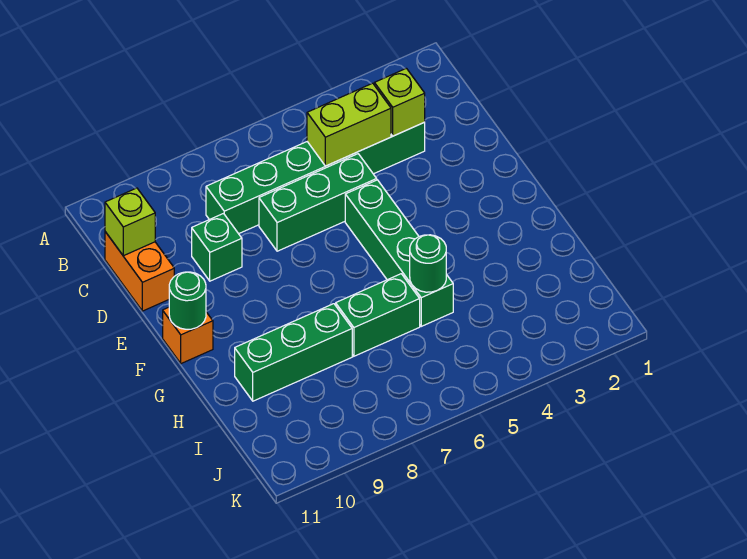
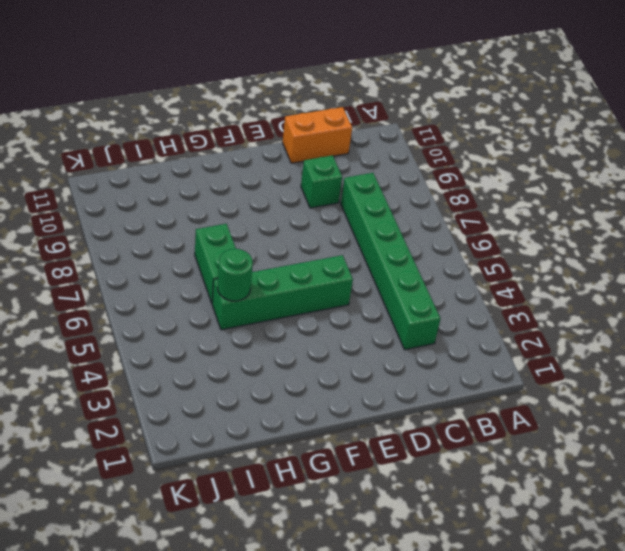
none -> green brick D5:D7 level 1
none -> orange brick F11 level 1
none -> green brick H8:H10 level 1

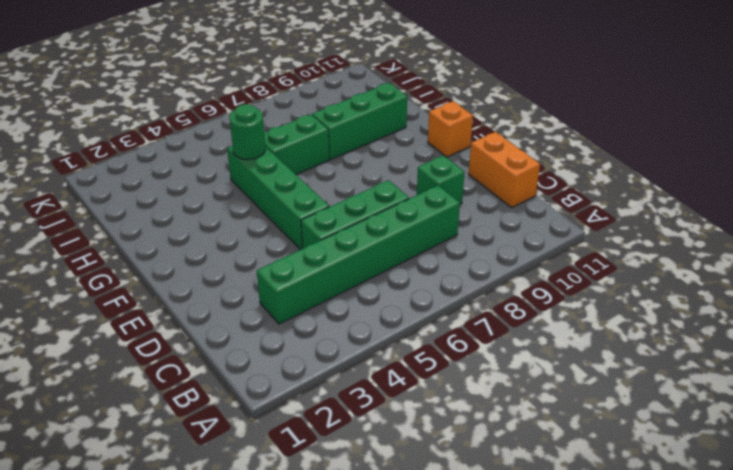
none -> lime brick C3 level 2
none -> lime brick C4:C5 level 2
none -> lime brick C11 level 2

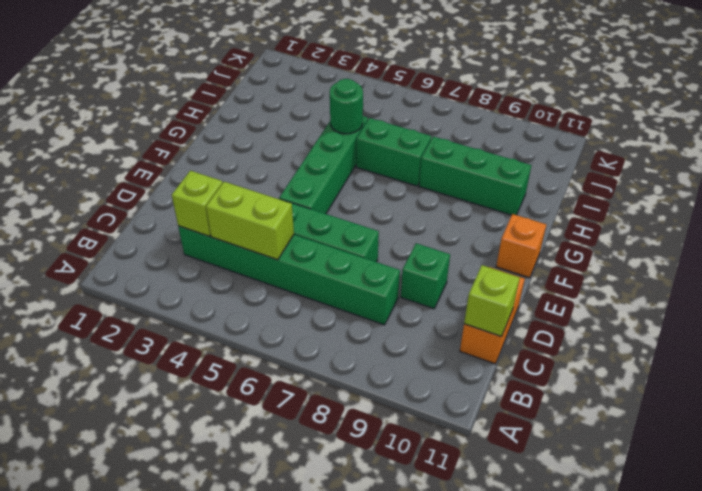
none -> green round brick F11 level 2

